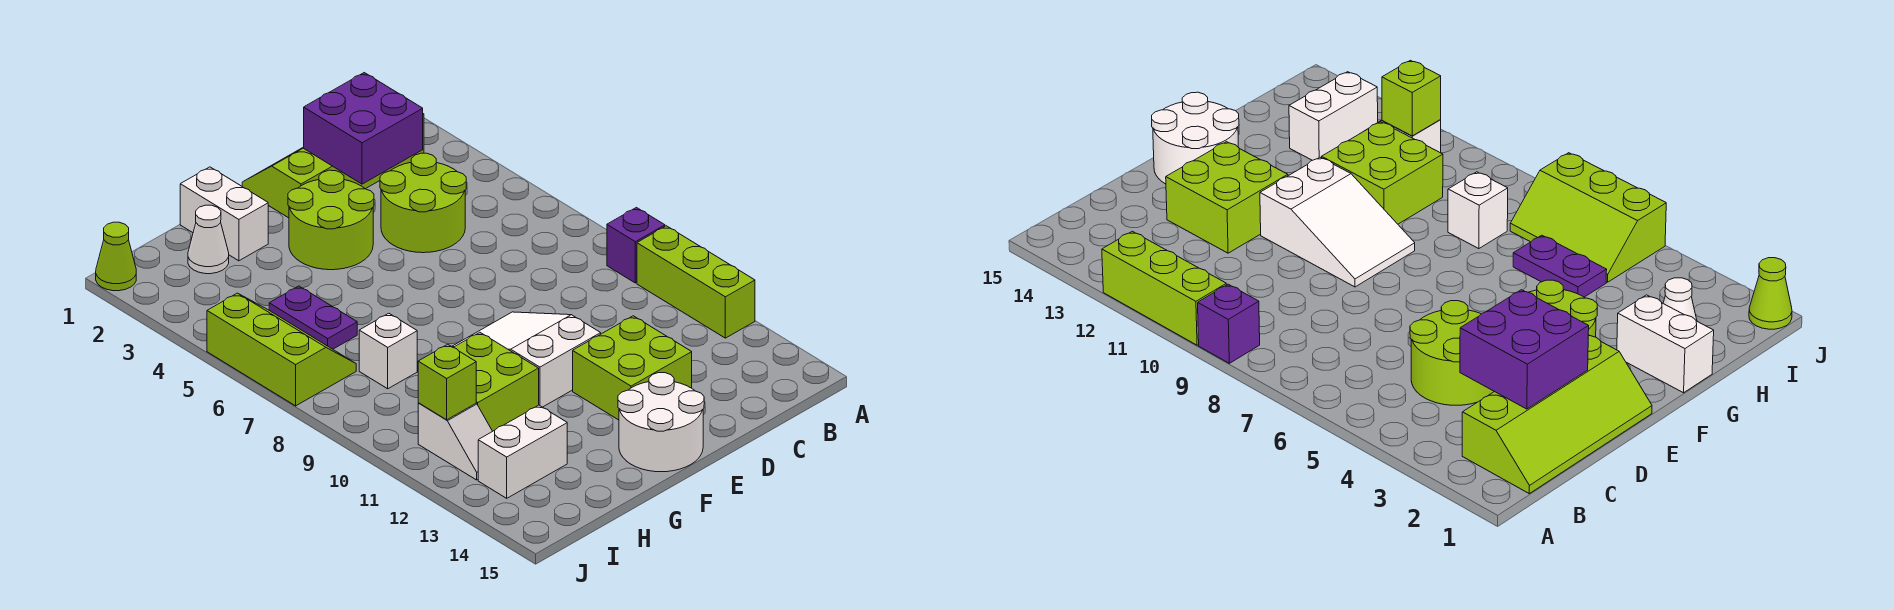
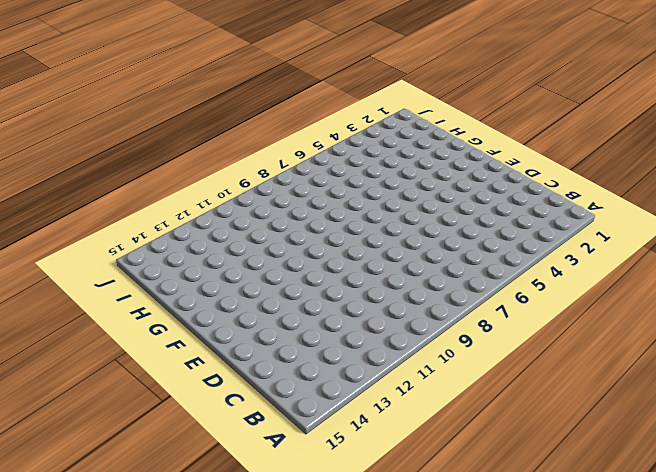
none -> purple brick A9 level 1
none -> lime brick A10:A12 level 1
none -> lime slope B1:E2 level 1 top 2

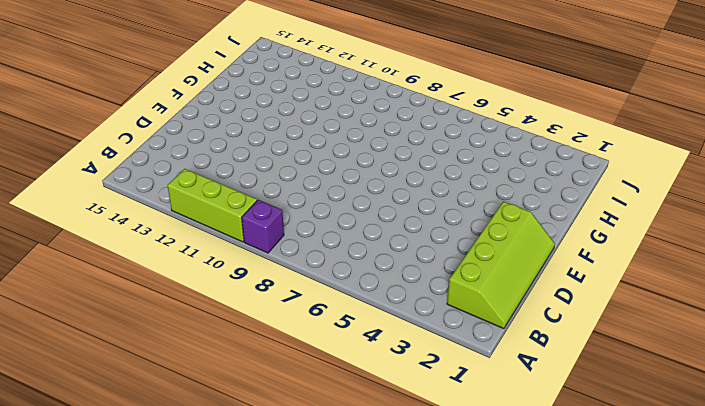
none -> lime round brick C4:D5 level 1
none -> lime brick D12:E13 level 1
none -> lime round brick E3:F4 level 1

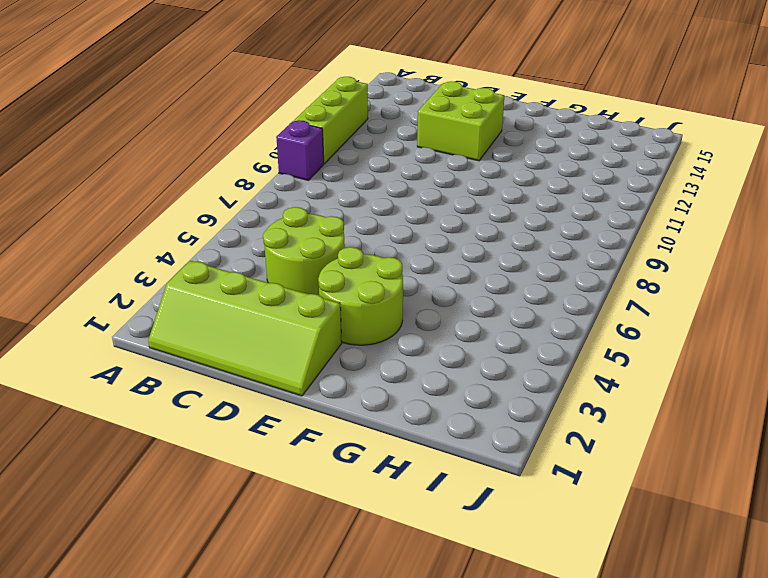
none -> white slope E9:F11 level 1 top 11
none -> white round brick E14:F15 level 1
none -> white brick G1:G2 level 1

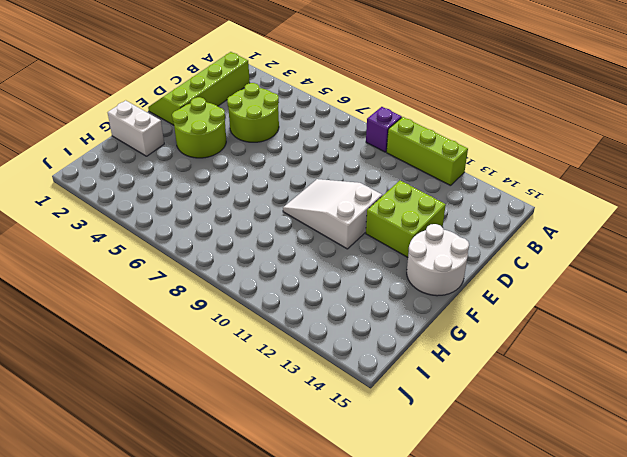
none -> lime brick G10:H11 level 1
none -> white cone H2 level 1
none -> purple plate H5:H6 level 1

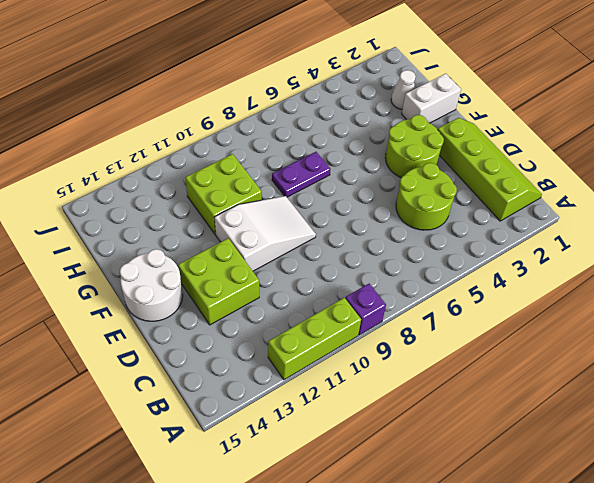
purple plate G7:G8 level 1 -> purple plate H5:H6 level 1
none -> white brick H8 level 1
none -> white brick H13:I13 level 1
none -> lime slope I5:J7 level 1 top J

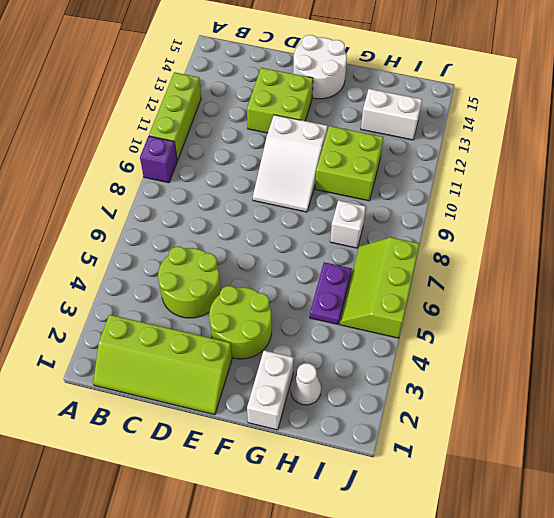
none -> white slope I11:I12 level 1 top 11
none -> lime cone J1 level 1
none -> purple brick C2:D3 level 2

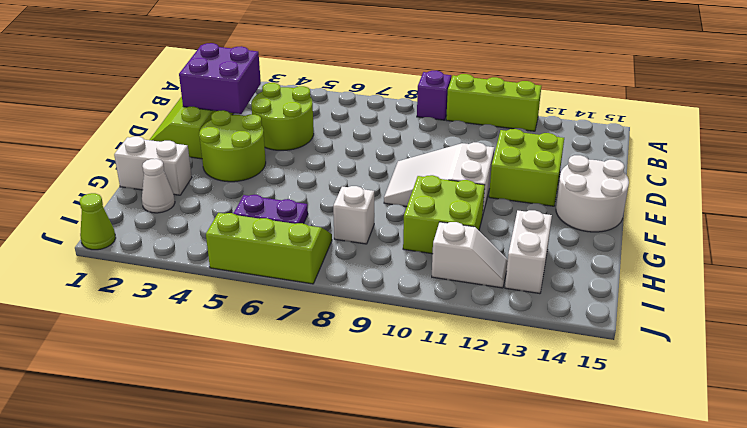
none -> lime brick I11 level 2

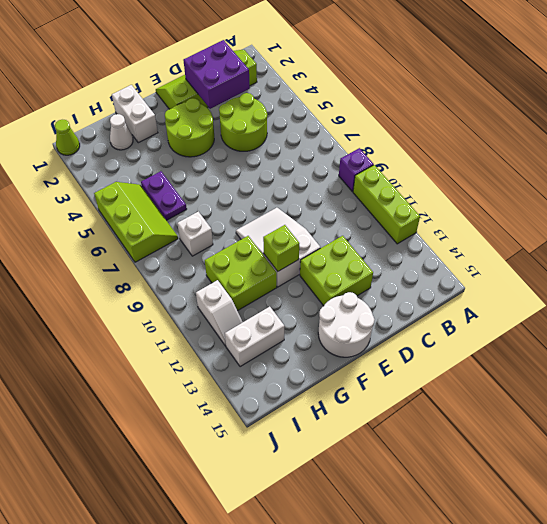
lime brick F11 level 2 -> lime brick I11 level 2

